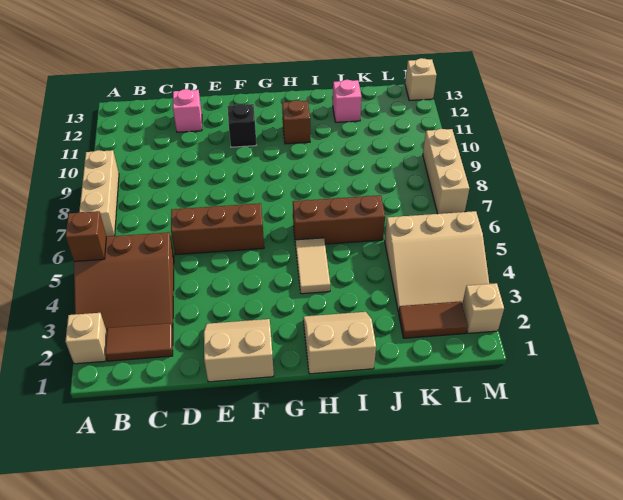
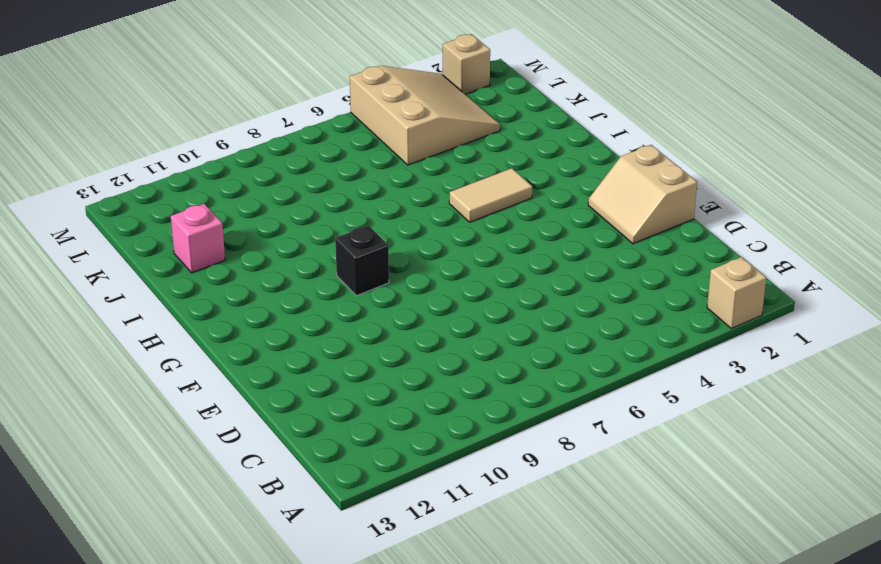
black brick G9 level 1 -> black brick F11 level 1
none -> brown slope A3:C5 level 1 top 5
none -> tan brick A7:A9 level 1
none -> brown tile B2:C2 level 1

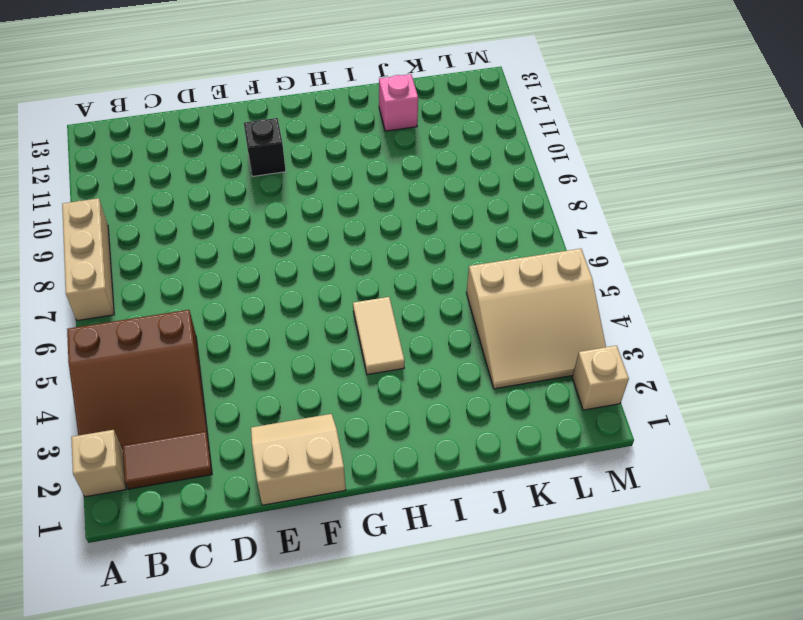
none -> brown brick D6:F6 level 1
none -> pink brick D12 level 1
none -> tan slope H1:I2 level 1 top 1

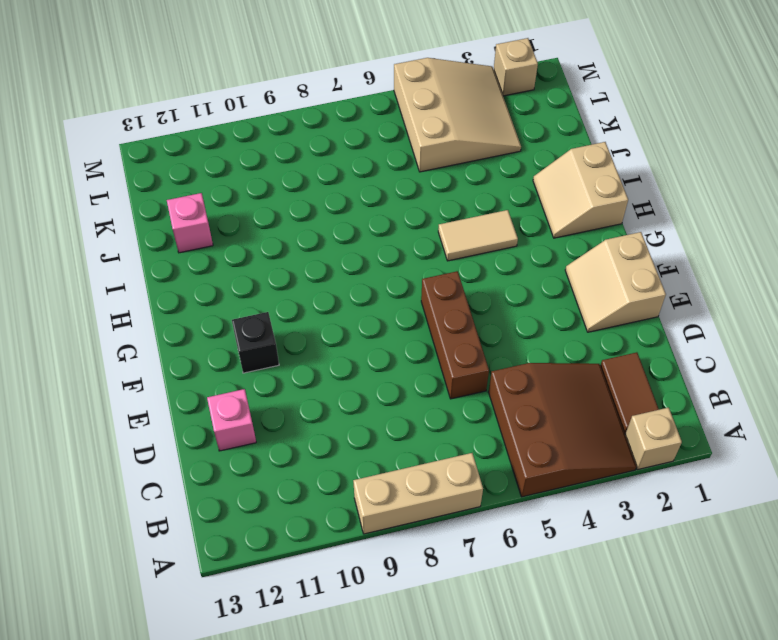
none -> brown brick H6:J6 level 1
none -> brown brick H11 level 1
none -> brown tile K2:L2 level 1

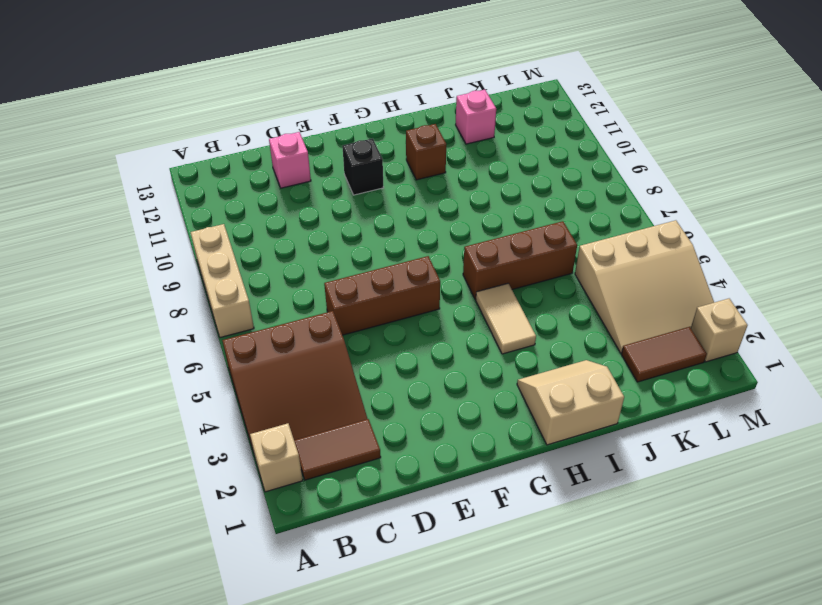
none -> tan slope E1:F2 level 1 top 1
none -> tan brick M7:M9 level 1
none -> tan brick M13 level 1

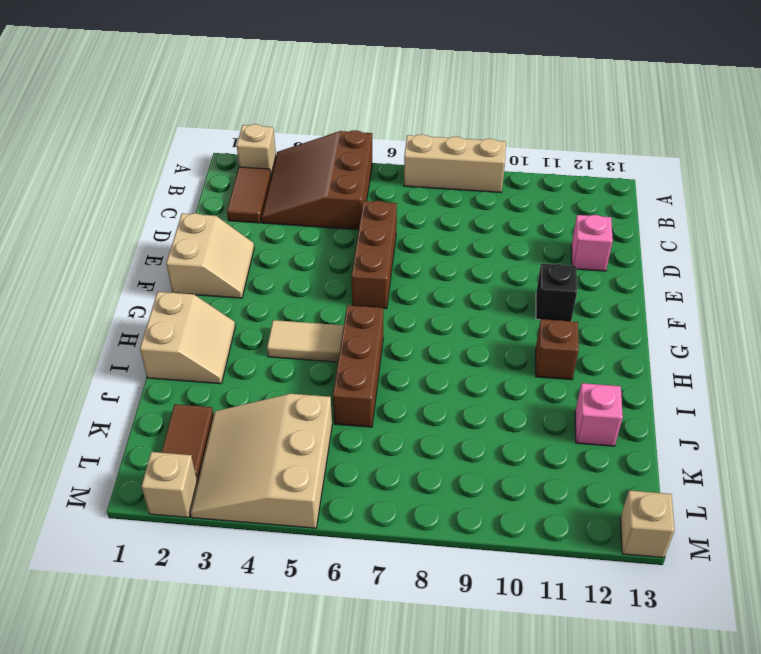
none -> tan brick M7:M9 level 1
none -> brown brick A5 level 2

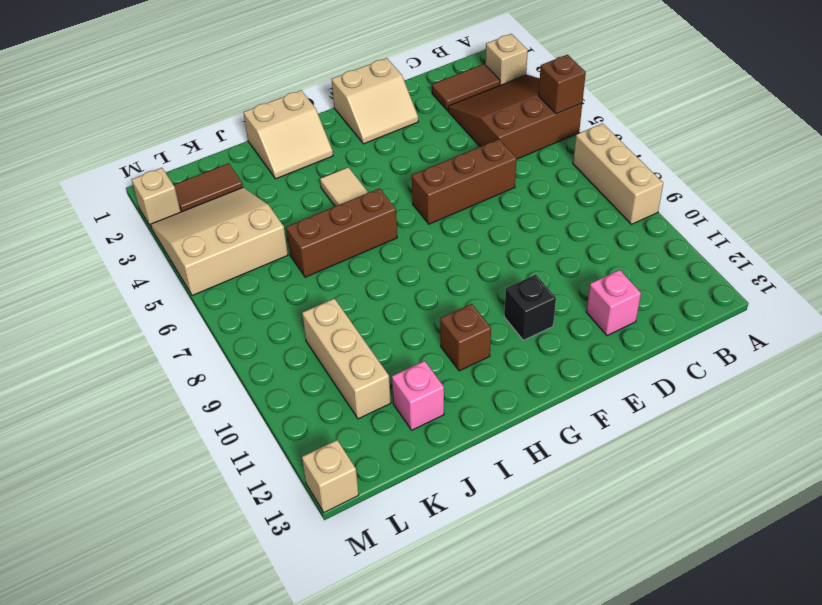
tan brick K9:K11 level 1 -> tan brick M7:M9 level 1

